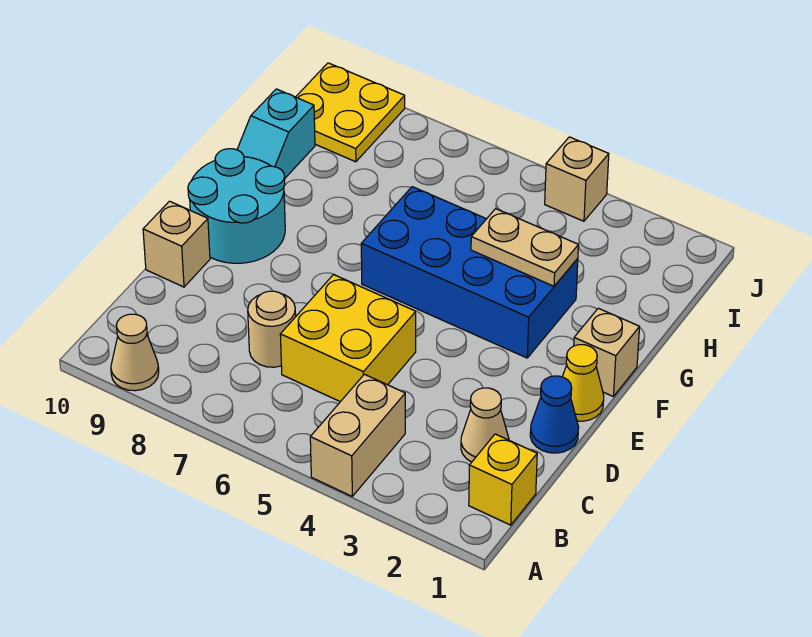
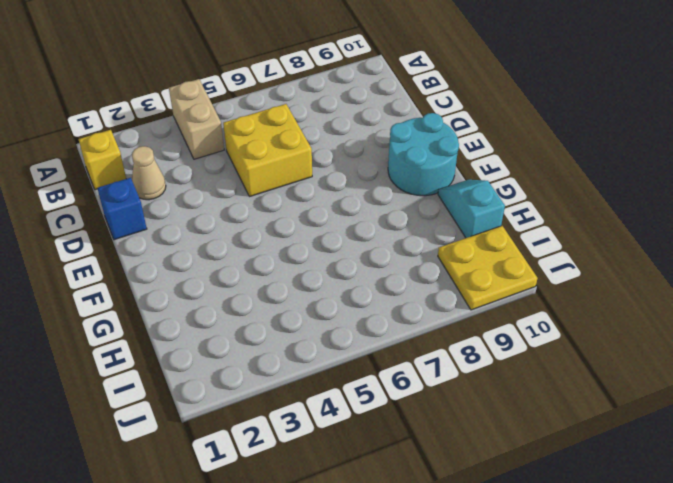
blue brick D1 level 1 -> blue cone D1 level 1
none -> tan cone A9 level 1
none -> tan round brick C7 level 1
none -> tan brick D10 level 1

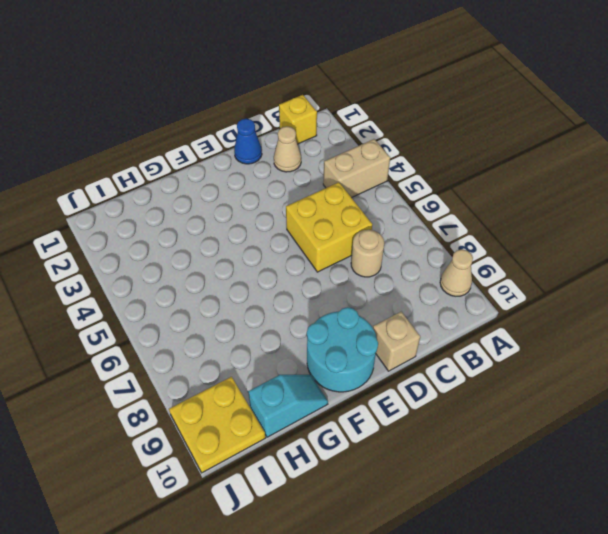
none -> yellow cone E1 level 1
none -> tan brick F1 level 1
none -> blue brick F3:G6 level 1

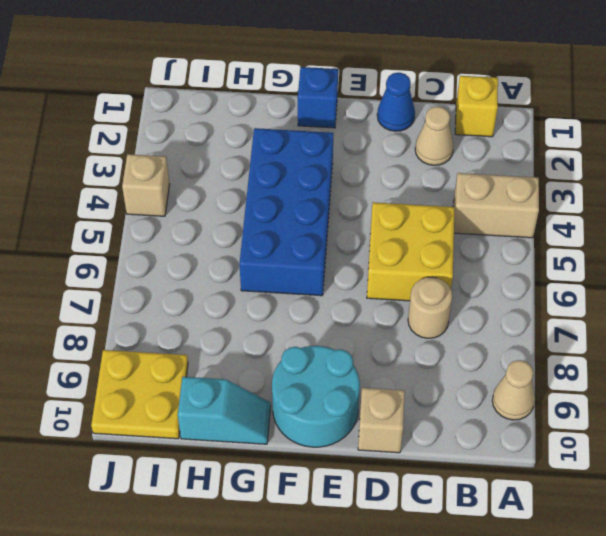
blue brick F1 level 1 -> tan brick F1 level 1
none -> yellow cone E1 level 1
none -> tan plate G3:G4 level 2

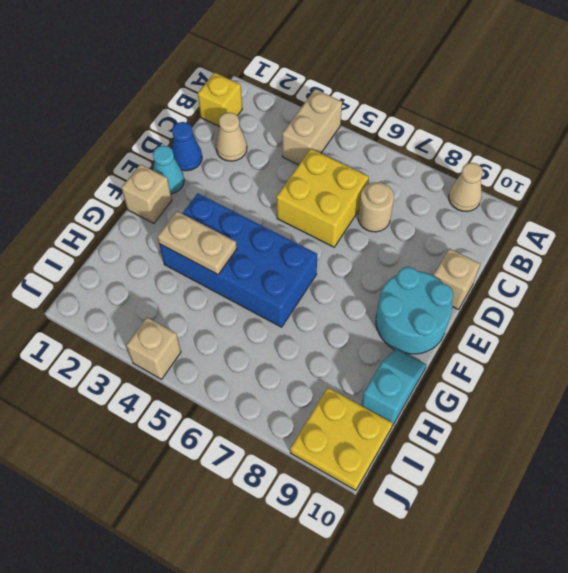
cyan cone E1 level 1 -> yellow cone E1 level 1

